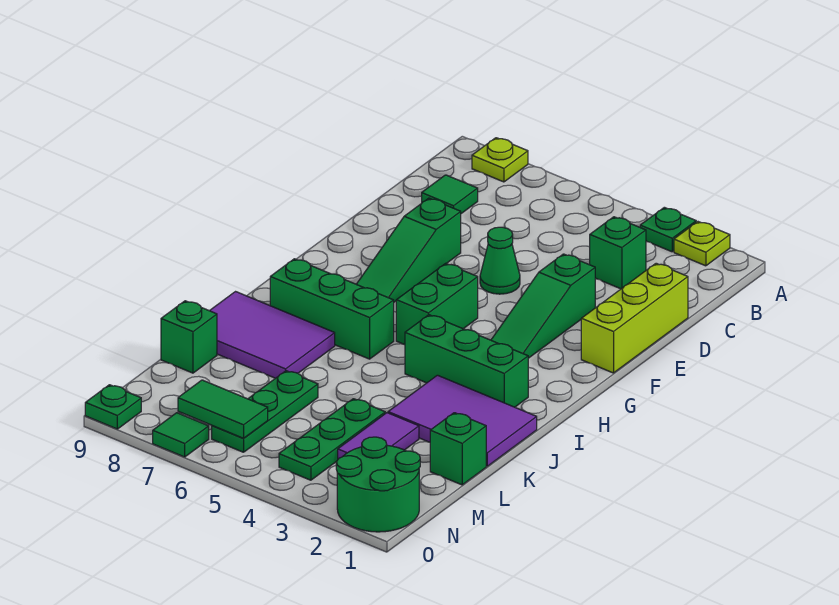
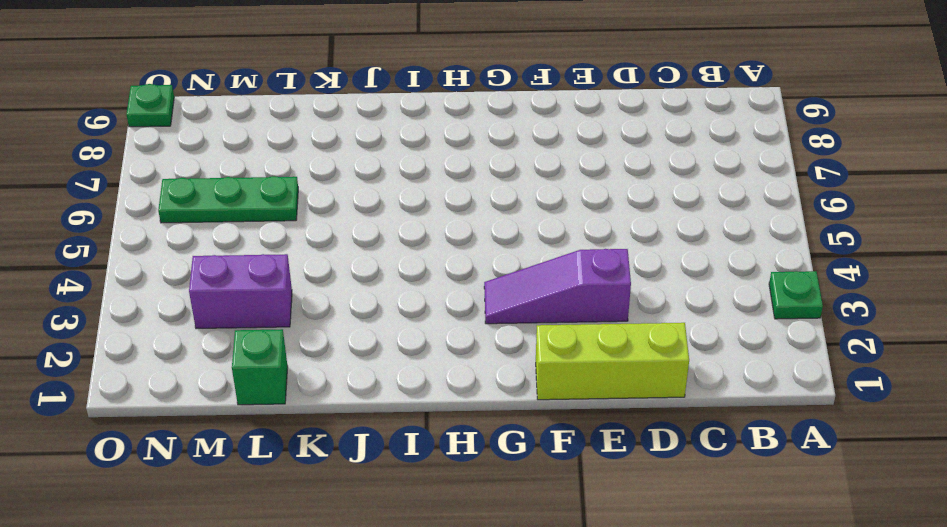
purple slope E3:G3 level 1 top E -> green slope E3:G3 level 1 top E
purple brick L3:M3 level 1 -> purple tile L3:M3 level 1
none -> lime plate A2 level 1
none -> lime plate A8 level 1
none -> green brick C3 level 1

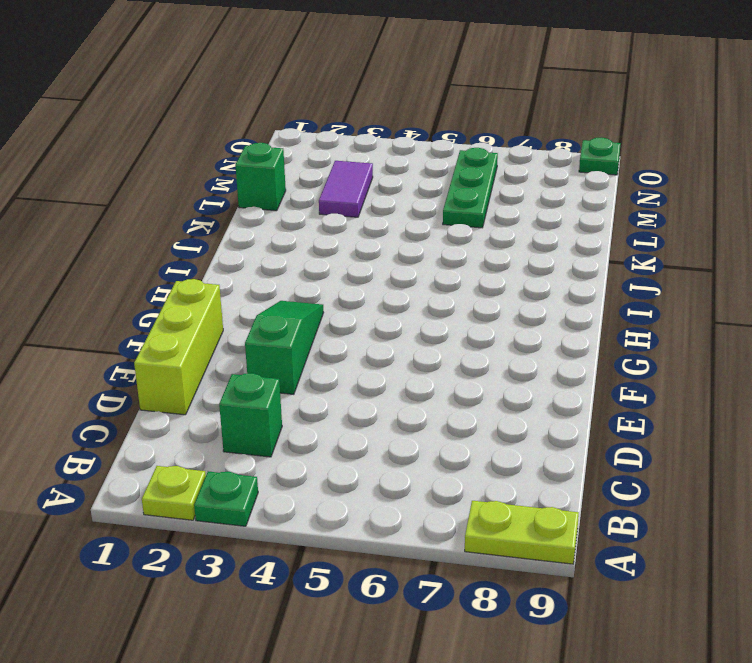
lime plate A8:A9 level 1 -> lime plate A8 level 1
none -> green tile C8 level 1
none -> green cone E5 level 1
none -> green slope E7:G7 level 1 top E

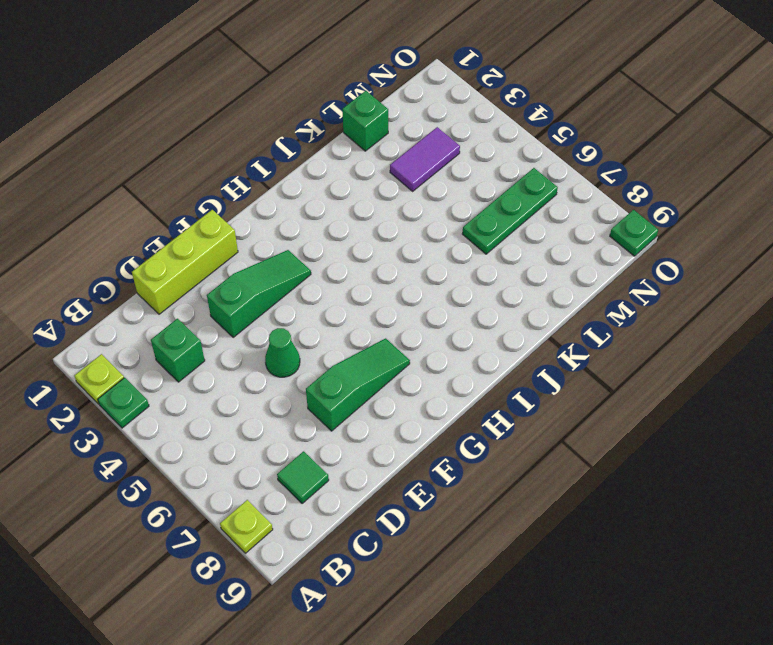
none -> green brick G5:H5 level 1
none -> green brick I2:I4 level 1
none -> green brick I6:I8 level 1

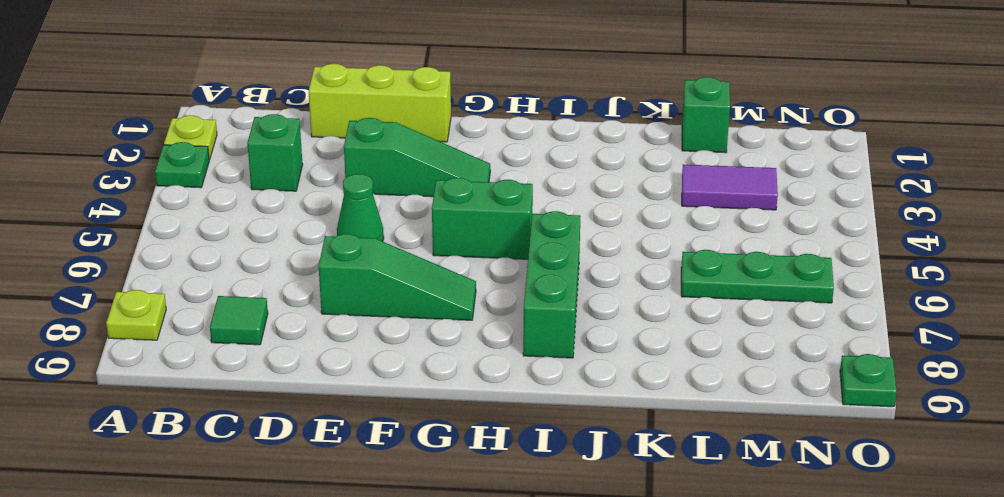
none -> green brick I2:I4 level 1
none -> purple tile J1:K3 level 1
none -> purple tile J7:K9 level 1

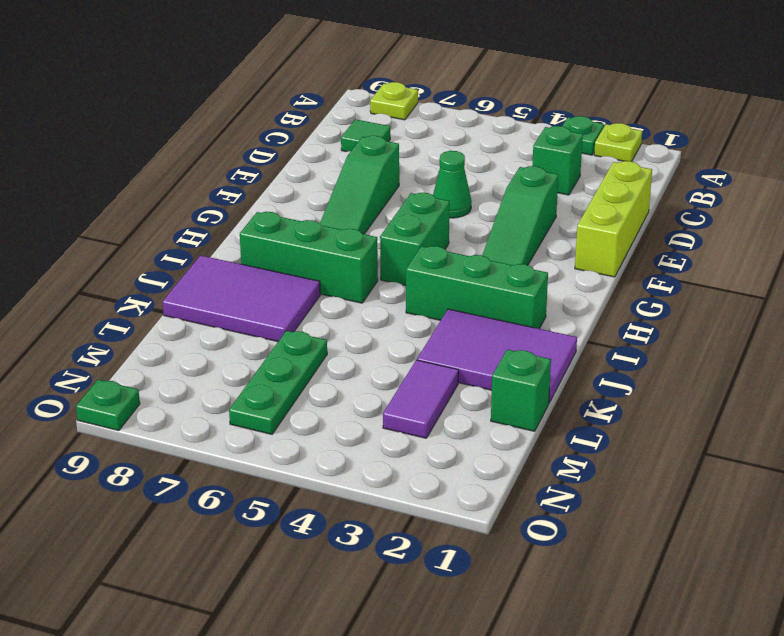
none -> green plate L4:N4 level 1
none -> green brick L9 level 1
none -> green round brick N1:O2 level 1

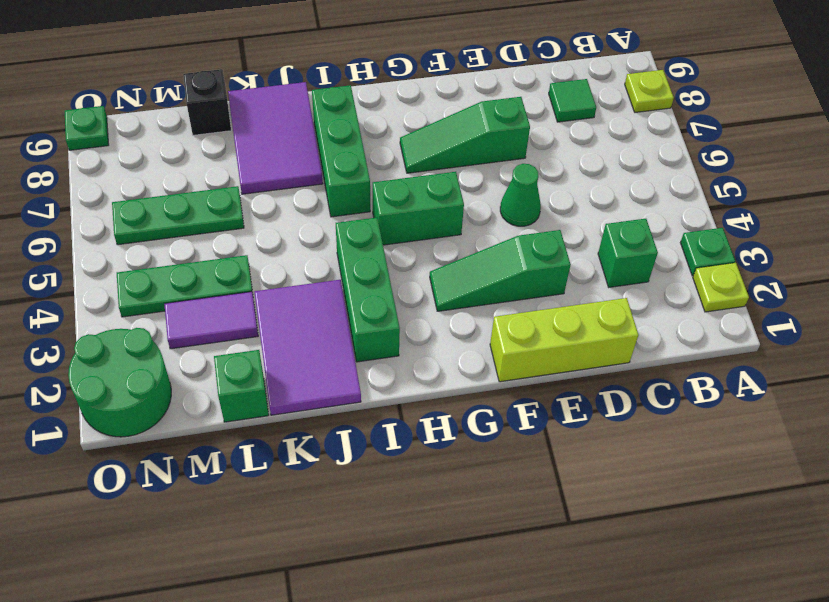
black brick L9 level 1 -> green brick L9 level 1
none -> green tile O7 level 1
none -> green tile N6:N7 level 2

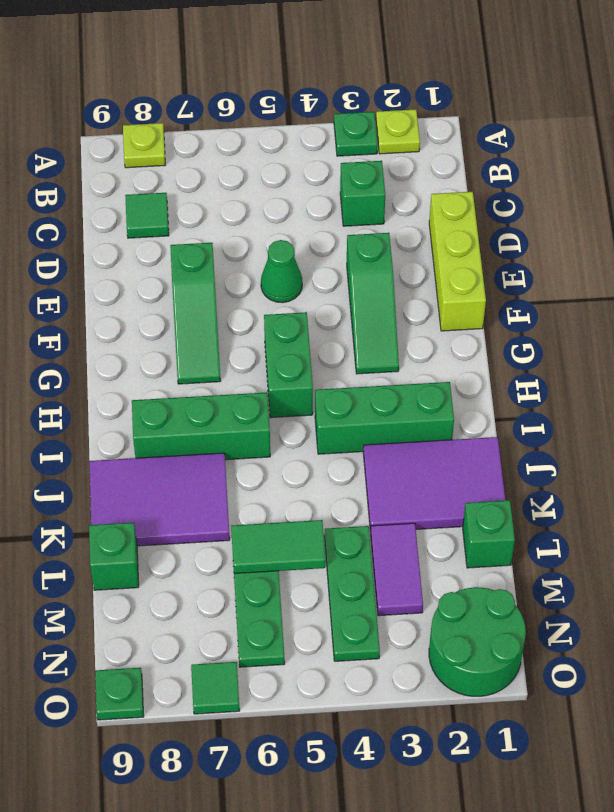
green tile L5:L6 level 2 -> green tile N6:N7 level 2

